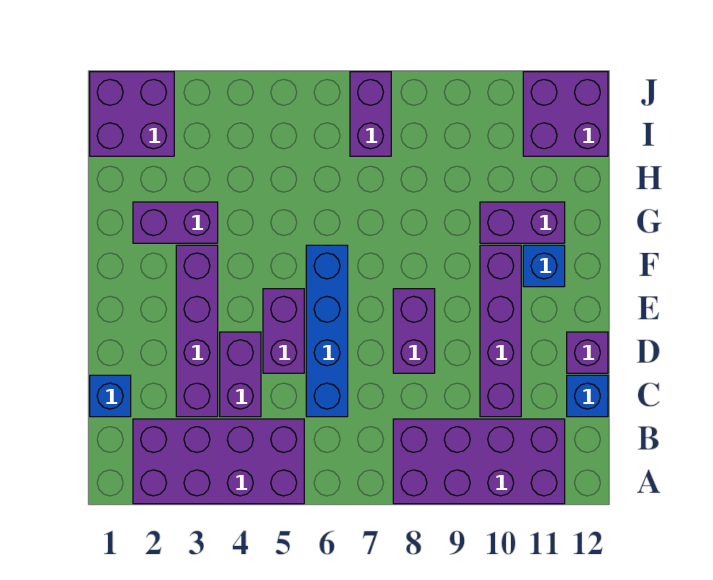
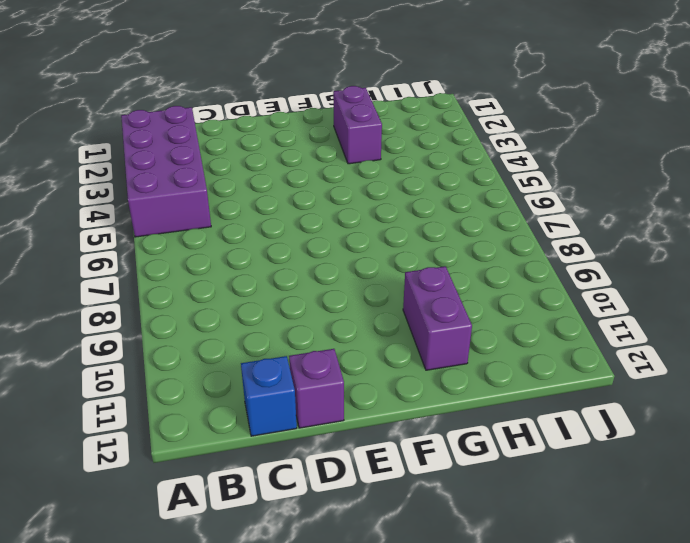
none -> purple brick A8:B11 level 1
none -> blue brick C1 level 1
none -> purple brick C3:F3 level 1

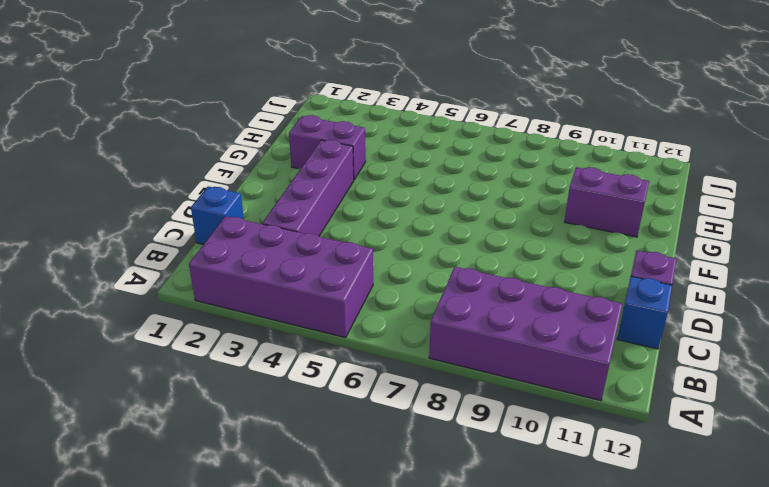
none -> purple brick C4:D4 level 1
none -> blue brick C6:F6 level 1
none -> purple brick C10:F10 level 1

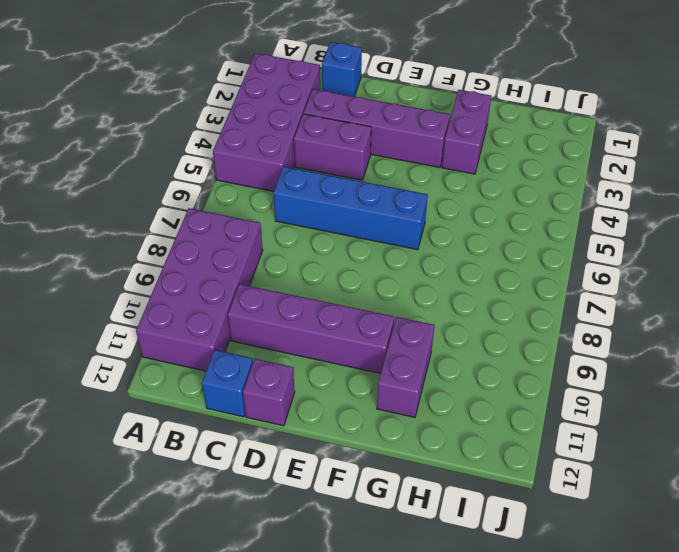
none -> purple brick D5:E5 level 1
none -> purple brick D8:E8 level 1
none -> blue brick F11 level 1

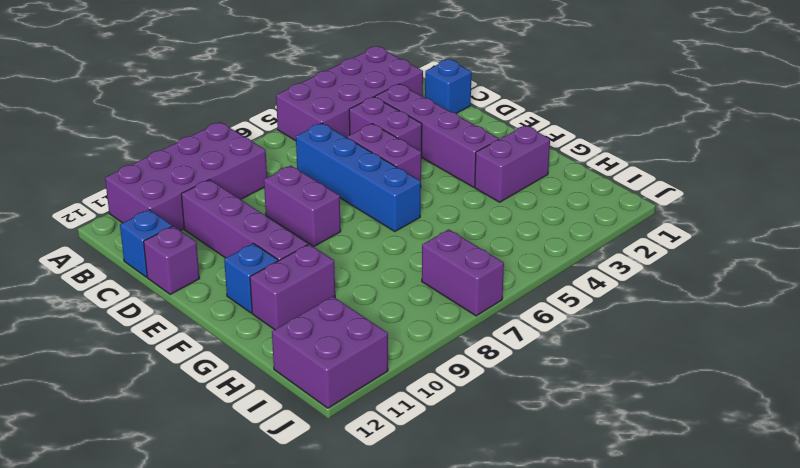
none -> purple brick I1:J2 level 1

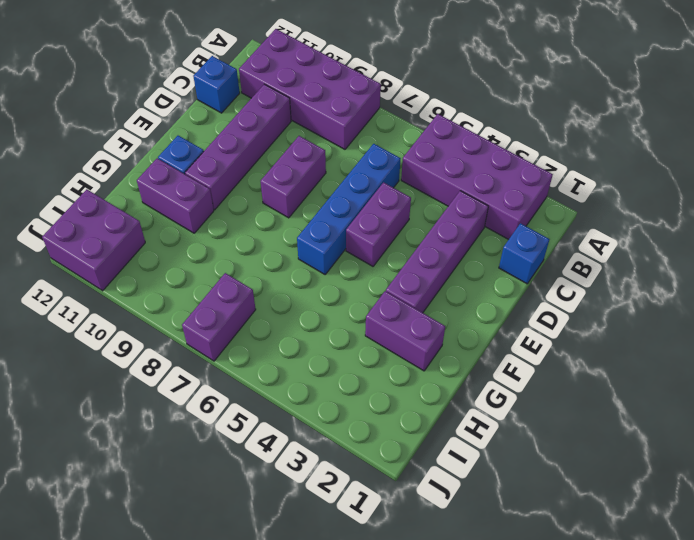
none -> purple brick C4:D4 level 1
none -> purple brick D12 level 1
none -> purple brick I1:J2 level 1

